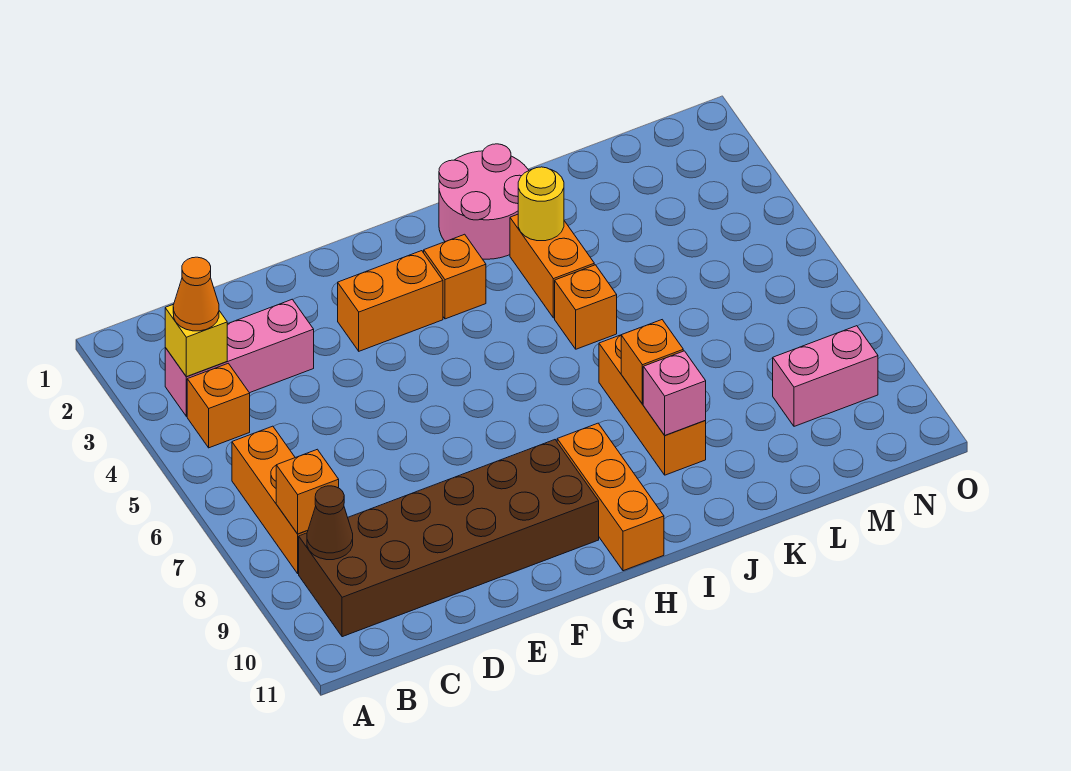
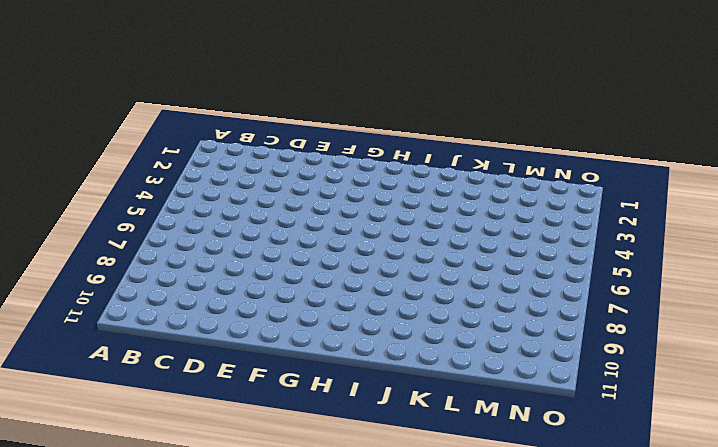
none -> pink brick B3:D3 level 1
none -> orange brick B4 level 1
none -> orange brick B6:B8 level 1

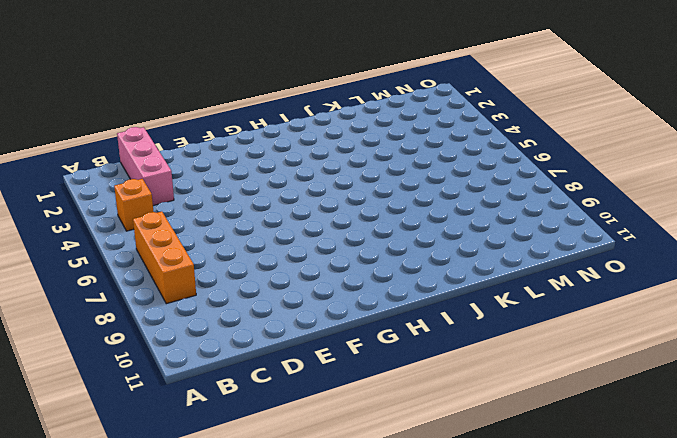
pink brick C1:C3 level 1 -> pink brick B3:D3 level 1
none -> brown brick B9:G10 level 1
none -> orange brick F3:G3 level 1
none -> orange brick H3 level 1

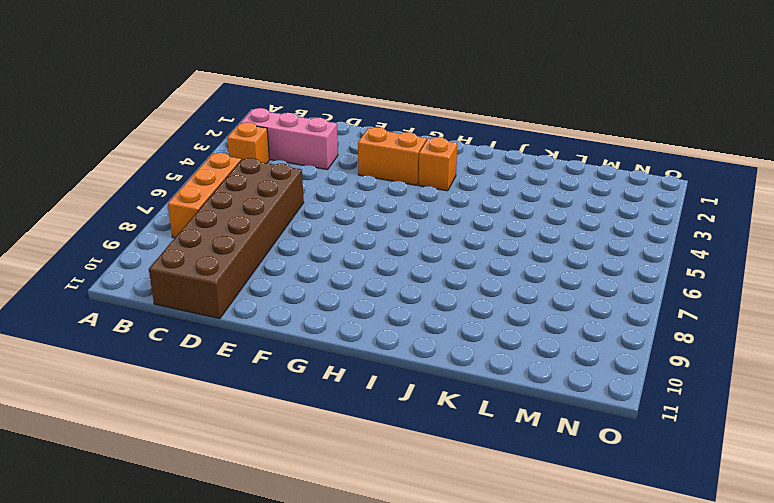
brown brick C6:D11 level 1 -> brown brick B9:G10 level 1
none -> orange brick H9:H11 level 1
none -> pink round brick I1:J2 level 1
none -> orange brick J3:J4 level 1

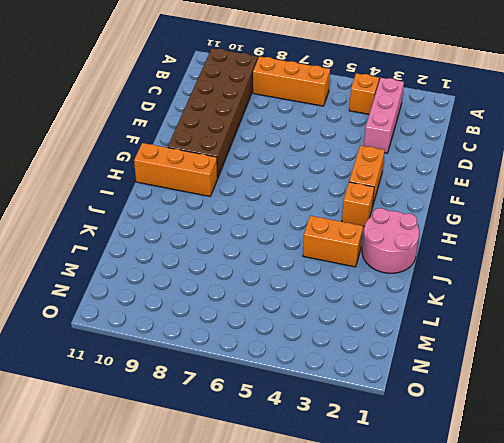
none -> orange brick J5 level 1
none -> orange brick J7:J9 level 1
none -> pink brick M9:N9 level 1

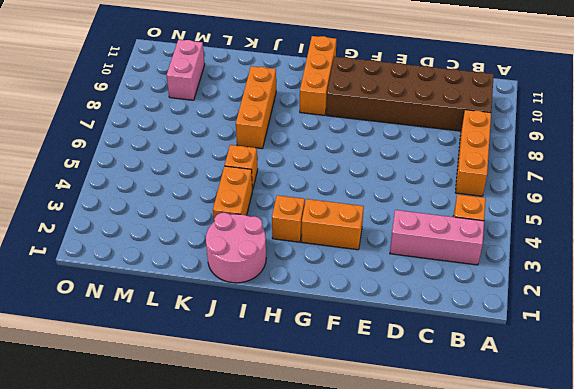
pink brick M9:M10 level 1 -> pink brick M9:N9 level 1
none -> yellow brick B3 level 2
none -> orange brick B8 level 2
none -> brown cone B9 level 2

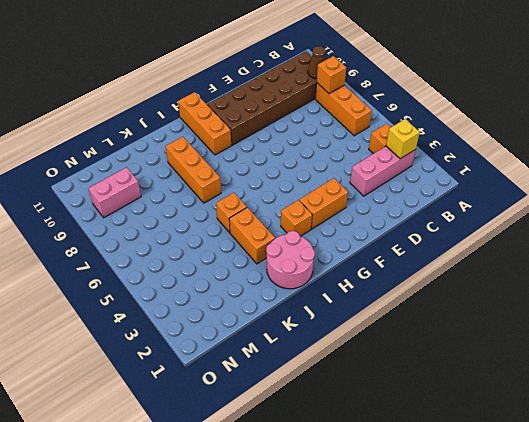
none -> yellow round brick J3 level 2
none -> orange brick J8 level 2
none -> pink brick J9 level 2

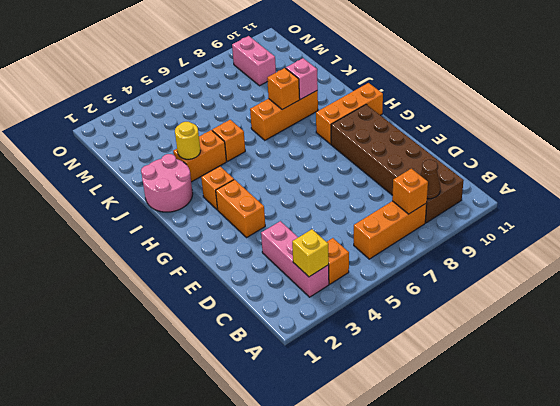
none -> orange cone B3 level 3

